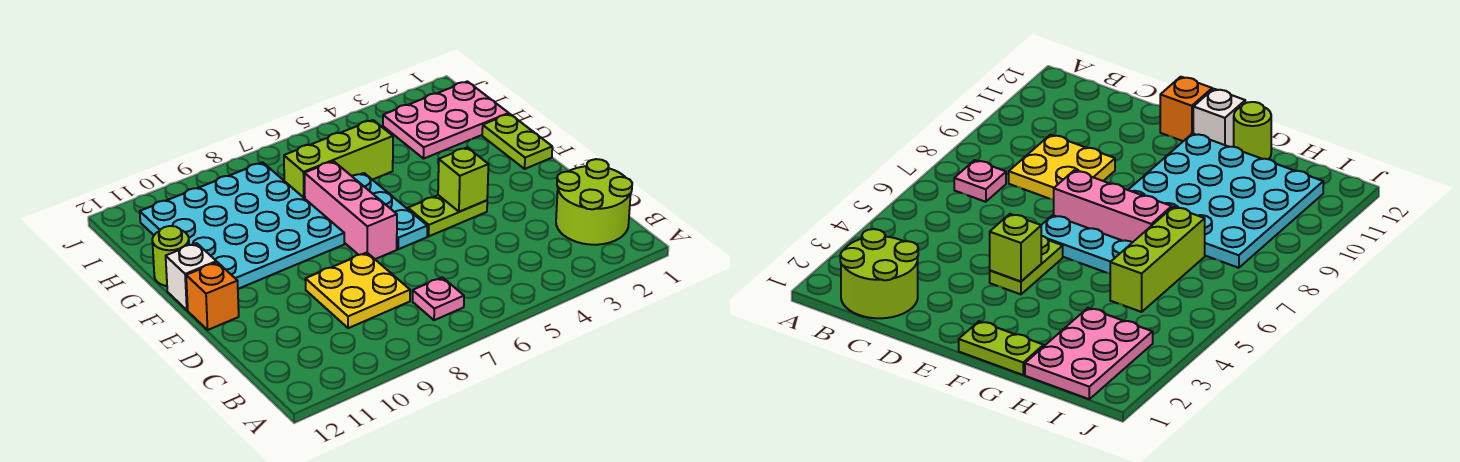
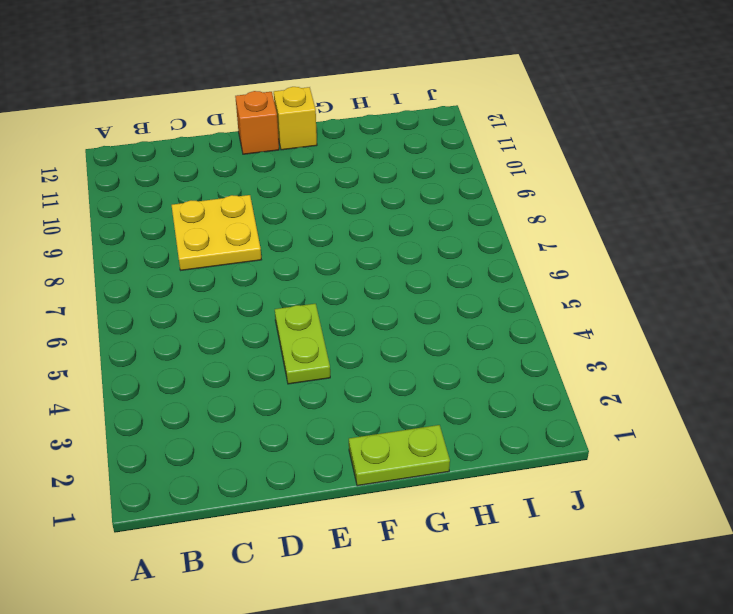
yellow brick F12 level 1 -> white brick F12 level 1
none -> lime round brick B1:C2 level 1
none -> pink plate B7 level 1
none -> cyan plate E6:G6 level 1

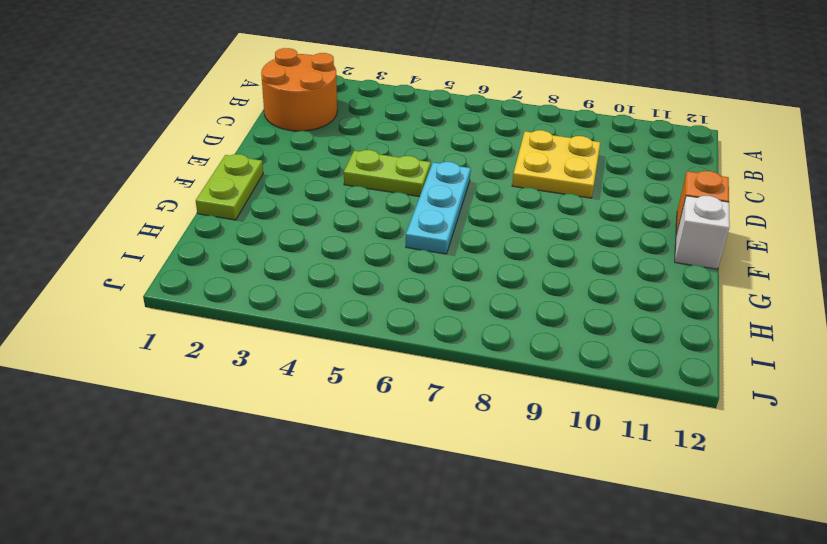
orange round brick B1:C2 level 1 -> lime round brick B1:C2 level 1
none -> pink plate B7 level 1
none -> pink brick E7:G7 level 1
none -> cyan plate F8:I11 level 1

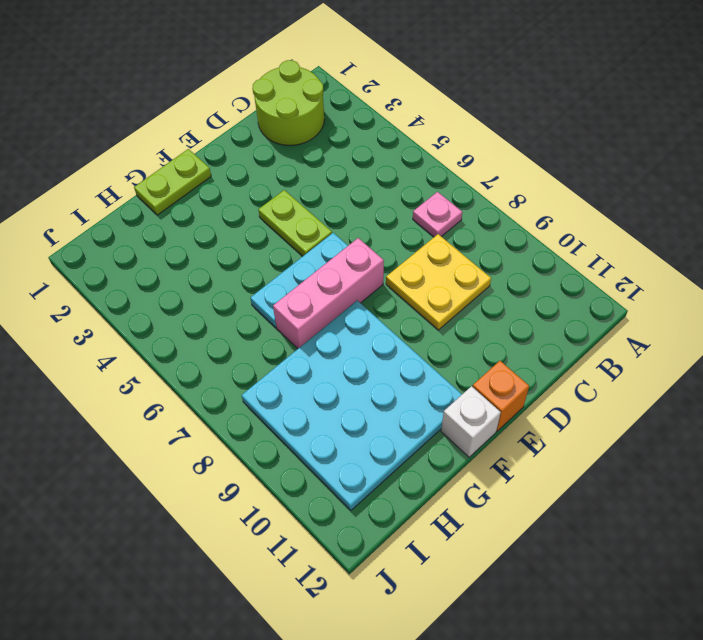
none -> lime round brick G12 level 1
none -> pink plate H1:I3 level 1
none -> lime brick H5:H7 level 1

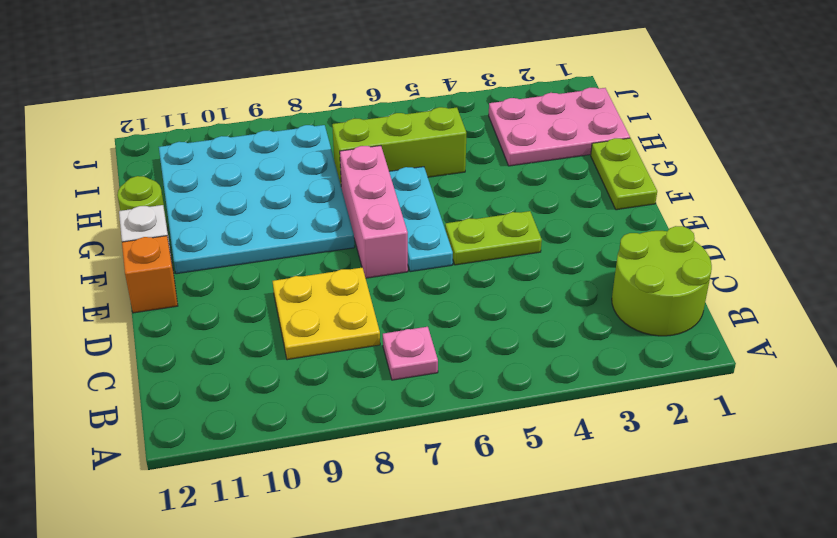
none -> lime brick E4 level 2

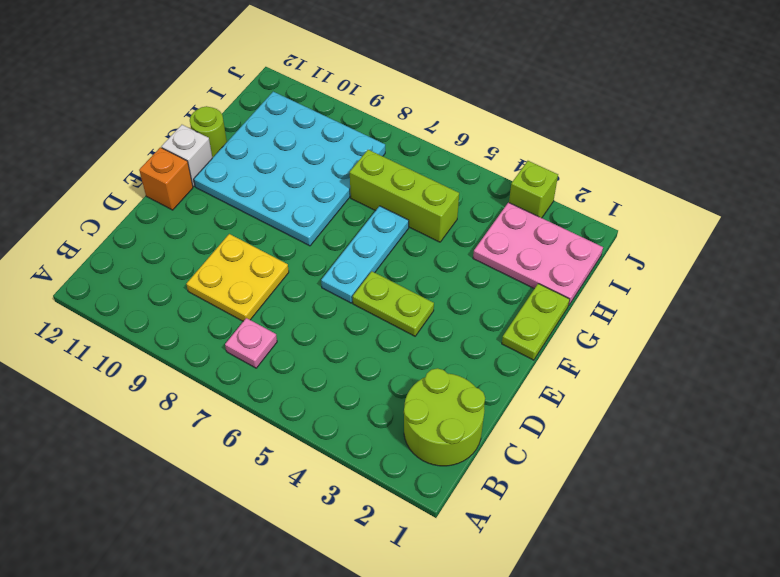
lime brick J3 level 1 -> lime brick E4 level 2
none -> pink brick E7:G7 level 1

